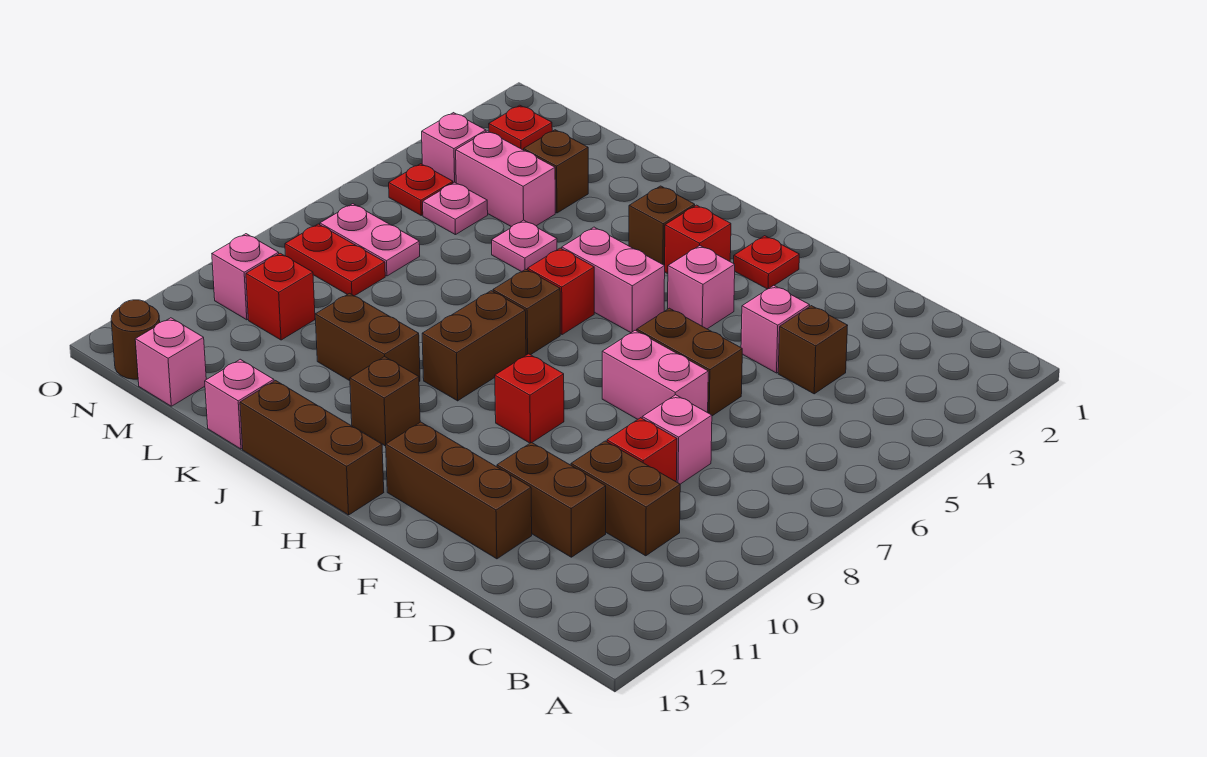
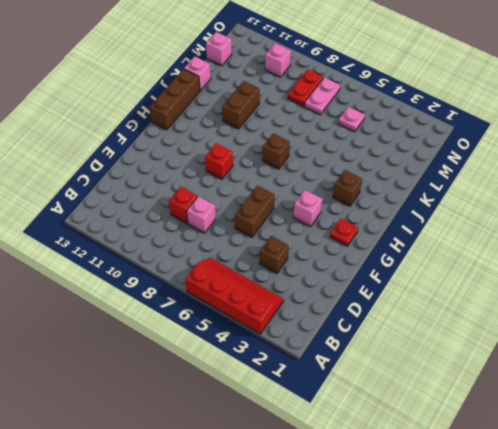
red slope A3:B6 level 1 top A -> none
none -> brown brick C10:D10 level 1
none -> brown brick D11:E11 level 1
none -> pink brick E4 level 1
none -> pink brick E7:F7 level 1

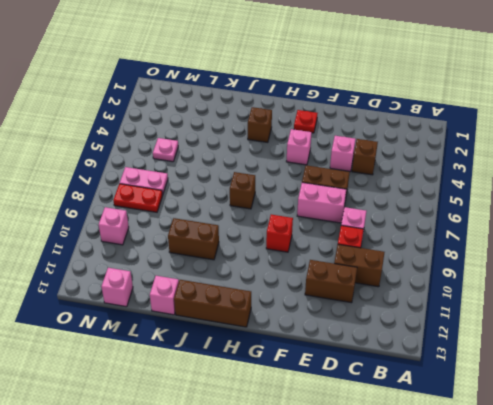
none -> brown brick E12:G12 level 1
none -> red brick H3 level 1
none -> pink brick H5:I5 level 1
none -> red brick I6 level 1

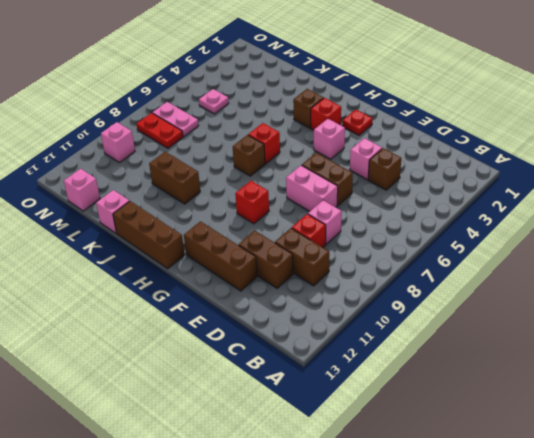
none -> pink brick H5:I5 level 1
none -> brown brick I8:I9 level 1
none -> brown brick I11 level 1
none -> pink plate K5 level 1

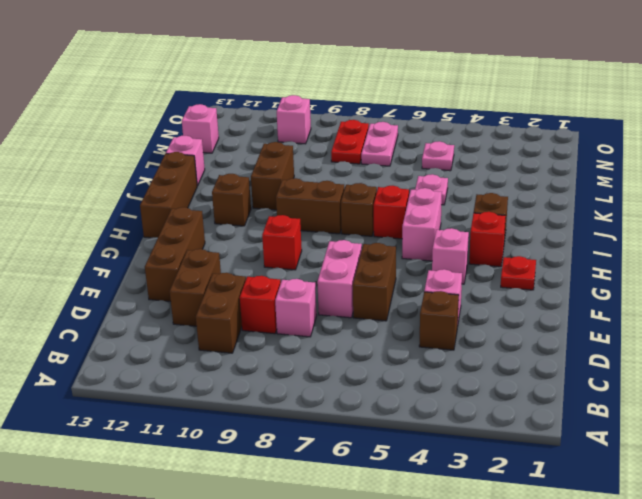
none -> brown brick L3 level 1
none -> pink brick L4:M4 level 1
none -> red brick M10 level 1
none -> red plate N2 level 1

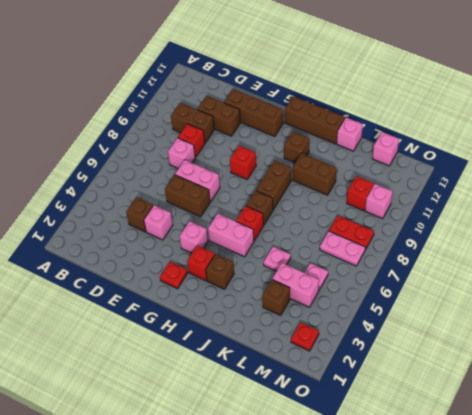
none -> pink brick N4 level 1
none -> red plate N5 level 1
none -> brown round brick N13 level 1

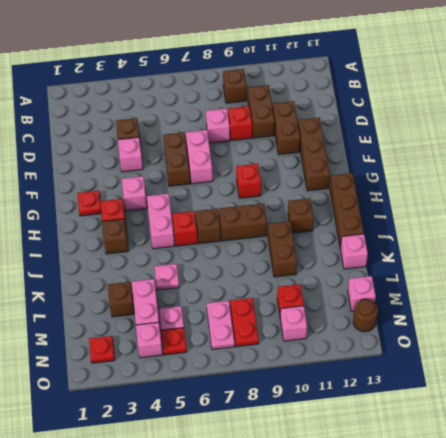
brown brick B9 level 1 -> none

